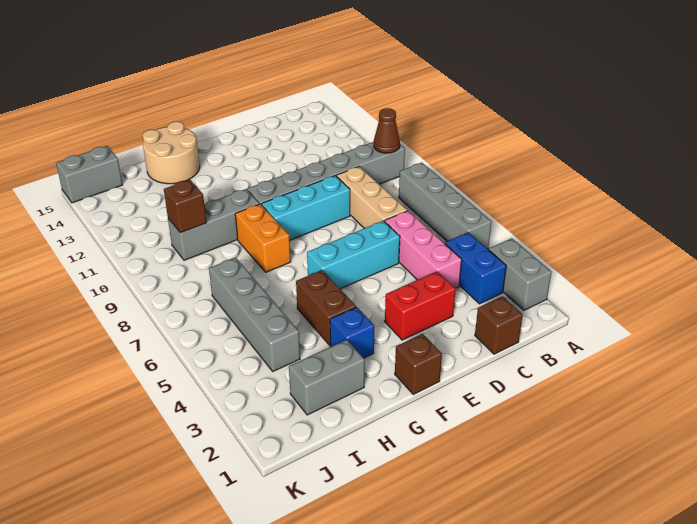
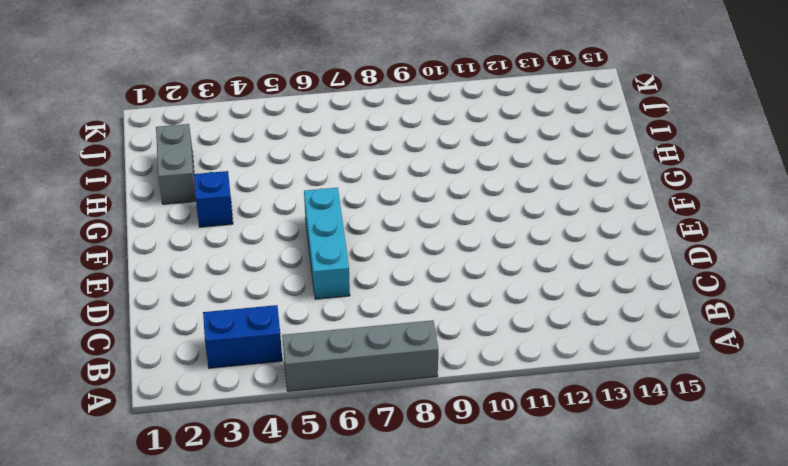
none -> grey brick A2:A3 level 1
none -> grey brick A10:F10 level 1
none -> brown brick C1 level 1

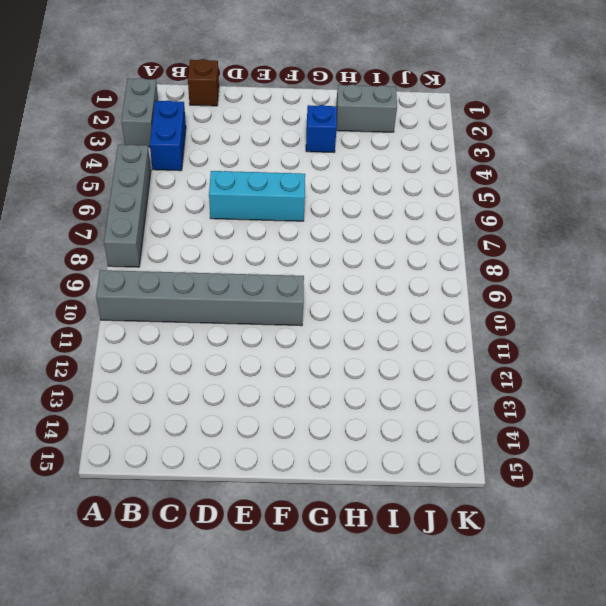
none -> pink brick C4:C6 level 1
none -> tan brick C7:C9 level 1
none -> red brick D3:E3 level 1

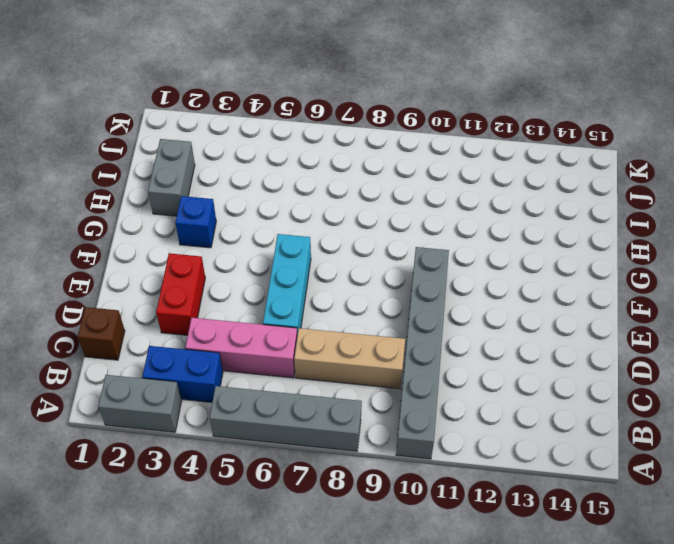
none -> cyan brick D9:F9 level 1
none -> brown brick F1 level 1
none -> brown brick G4:G5 level 1

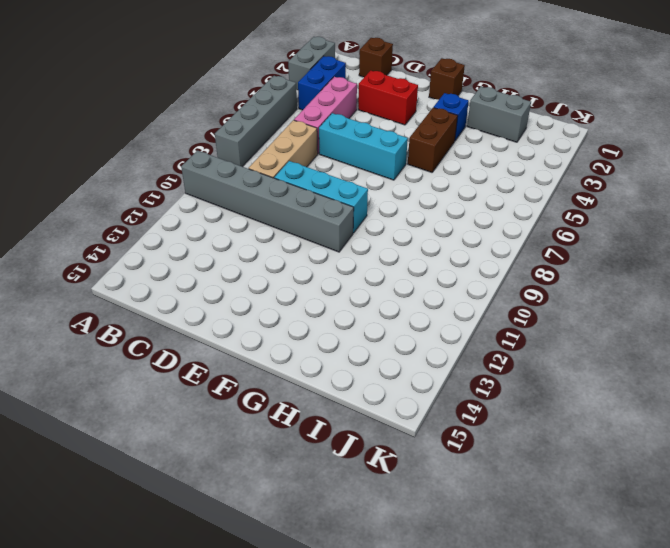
none -> orange brick G8:G9 level 1
none -> grey brick G10:I10 level 1
none -> tan round brick G14:H15 level 1

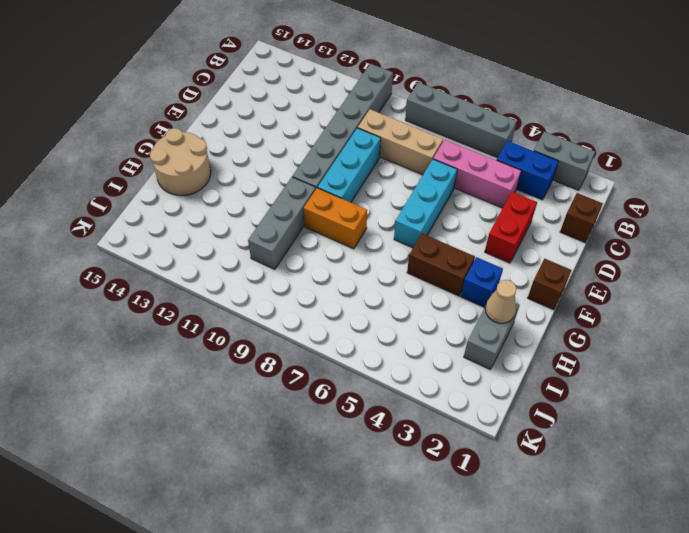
tan cone H2 level 2 -> none
none -> grey brick I4:I7 level 1
none -> grey brick J15:K15 level 1
none -> brown cone A10 level 2

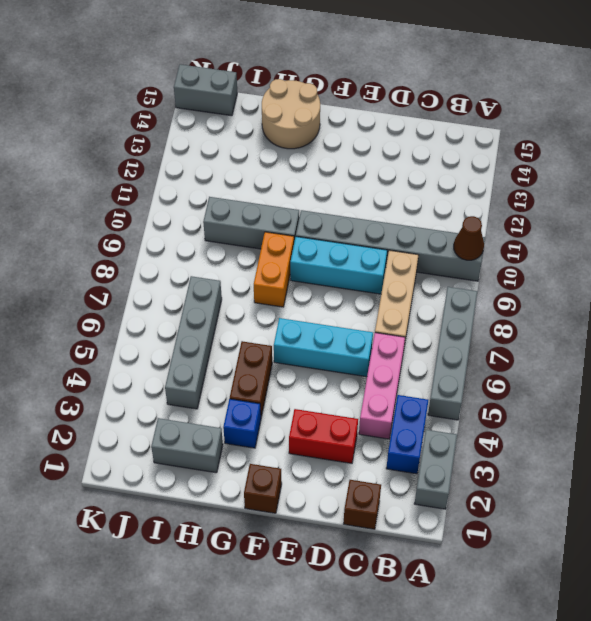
none -> brown brick I10 level 2

